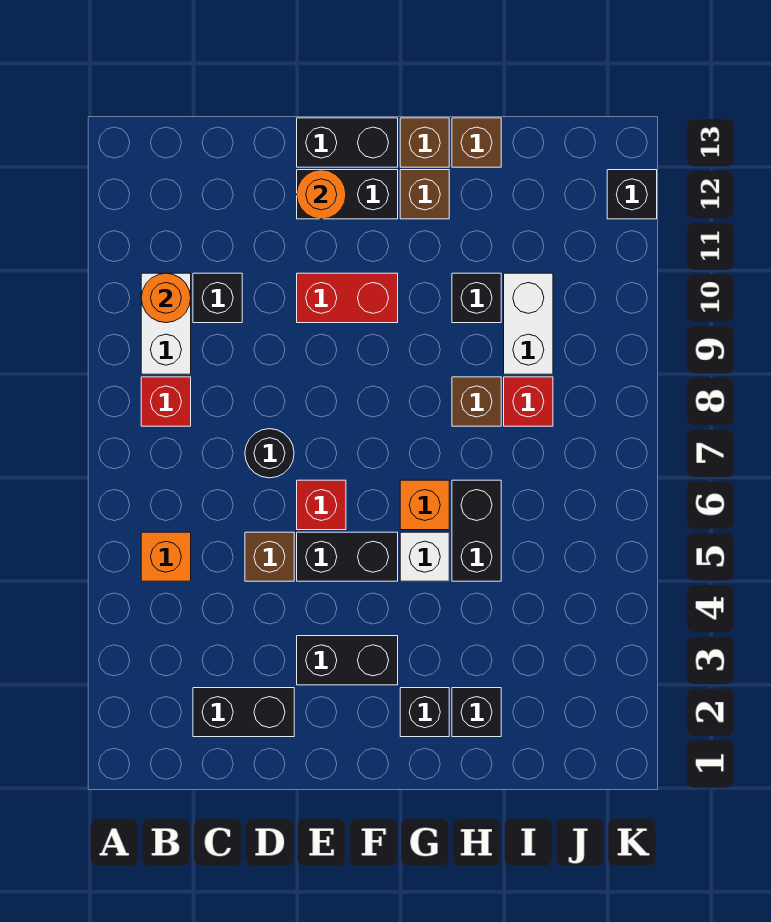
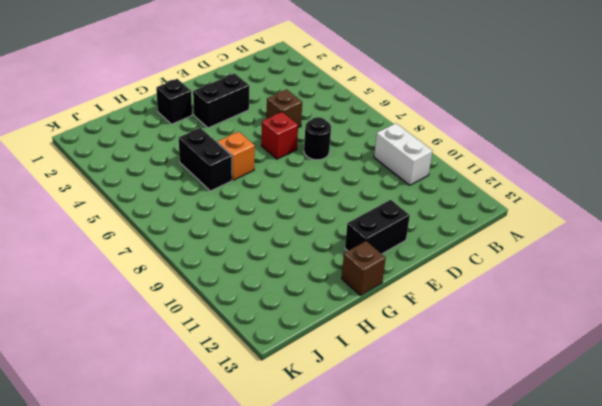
none -> orange brick B5 level 1
none -> red brick B8 level 1
none -> black brick C2:D2 level 1

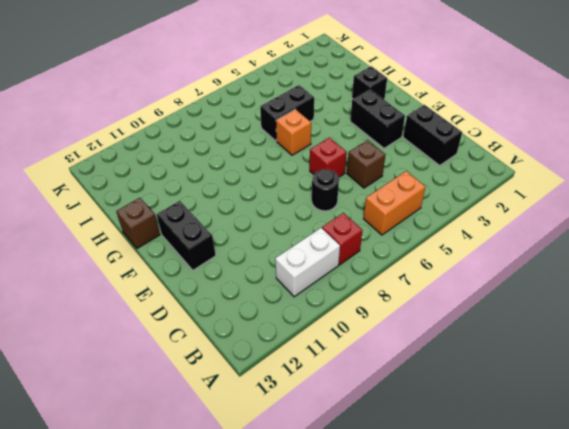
orange brick B5:B6 level 1 -> orange brick B5 level 1
none -> black brick C10 level 1
none -> black brick E5:F5 level 1
none -> red brick E10:F10 level 1

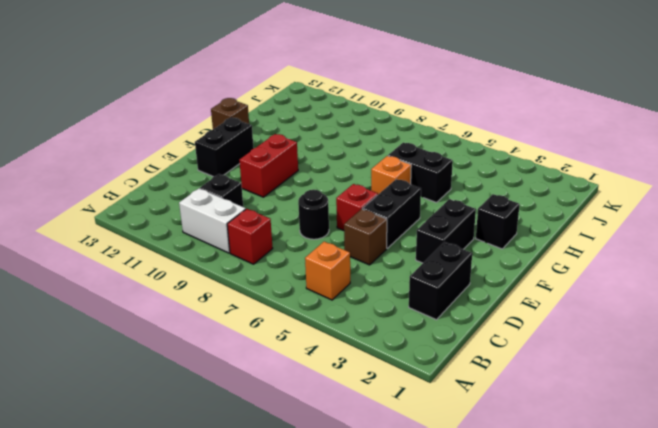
none -> black brick E13:F13 level 1
none -> white brick G5 level 1
none -> brown brick G12 level 1

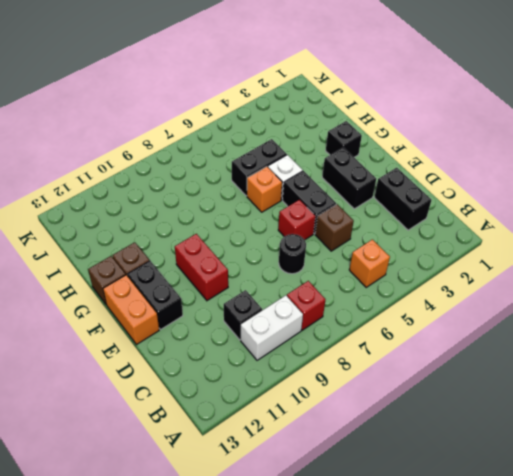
orange brick E13:F13 level 1 -> black brick E13:F13 level 1
none -> black brick H2 level 1
none -> brown brick H8 level 1
none -> black brick H10 level 1

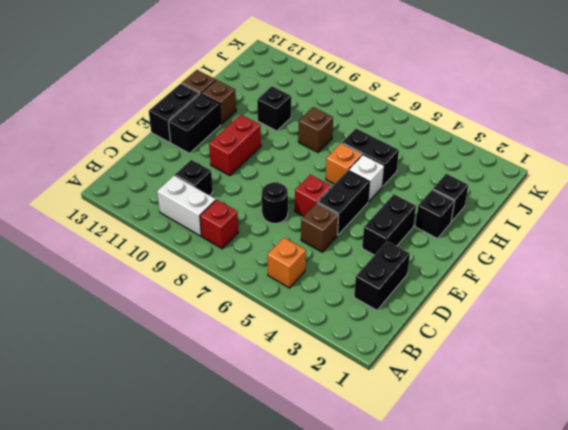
none -> brown brick H13 level 1
none -> red brick I8 level 1
none -> white brick I9:I10 level 1

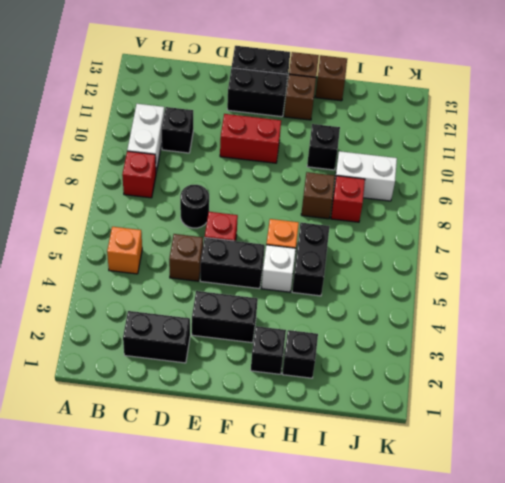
white brick I9:J9 level 1 -> white brick I9:I10 level 1
none -> black brick K12 level 1
none -> orange round brick B10 level 2
none -> orange round brick E12 level 2

